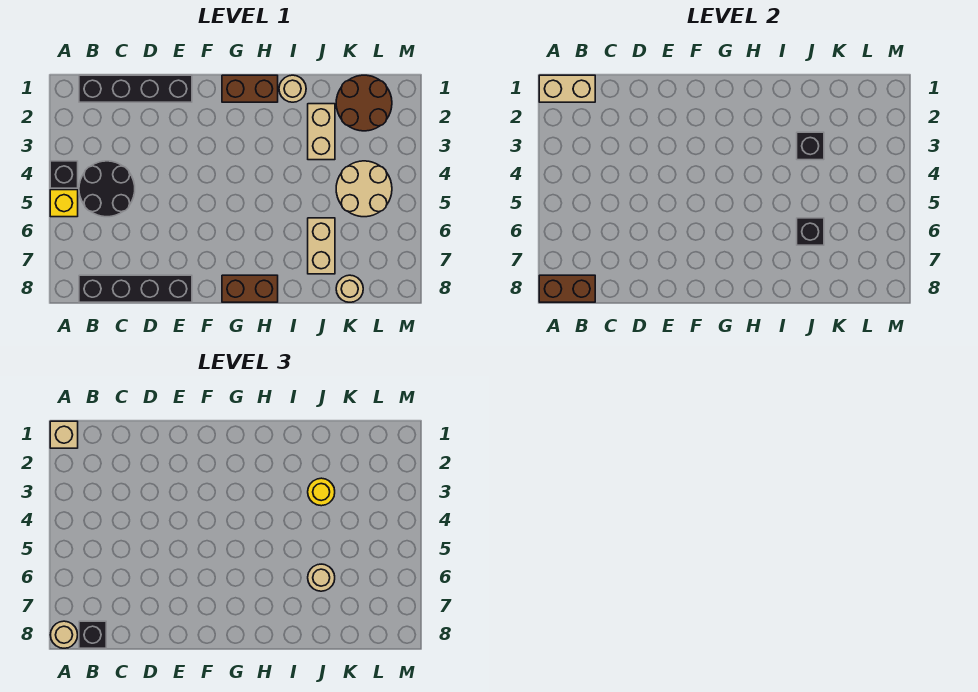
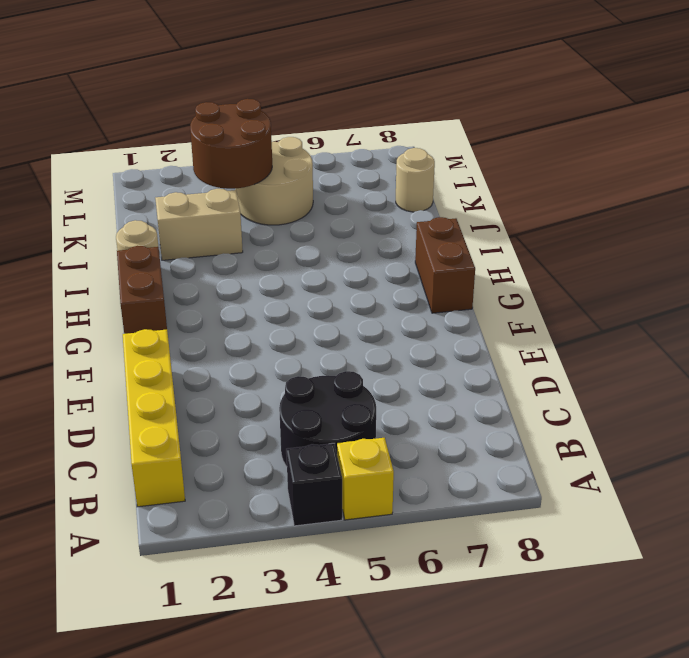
yellow brick B1:E1 level 1 -> black brick B1:E1 level 1
brown round brick K3:L4 level 2 -> brown round brick K1:L2 level 1
none -> black brick B8:E8 level 1
none -> tan brick J6:J7 level 1
none -> tan brick A1:B1 level 2

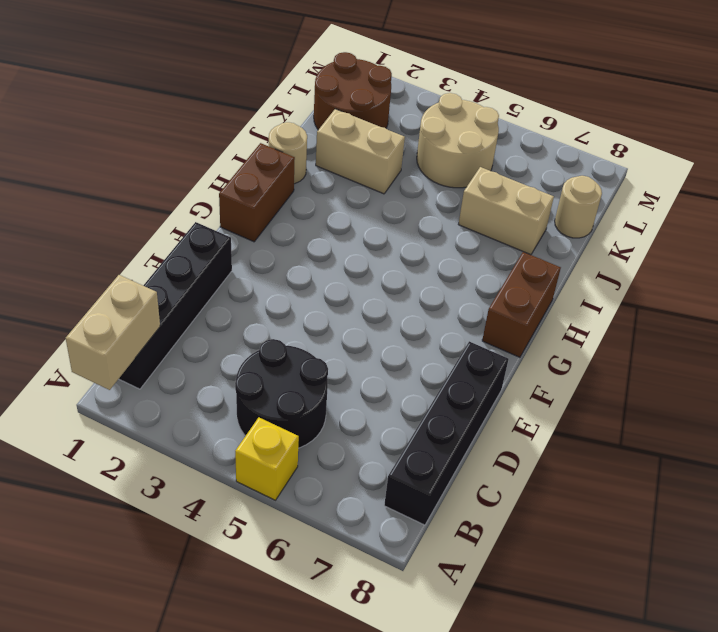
none -> black brick A4 level 1
none -> brown brick A8:B8 level 2
none -> black brick J3 level 2

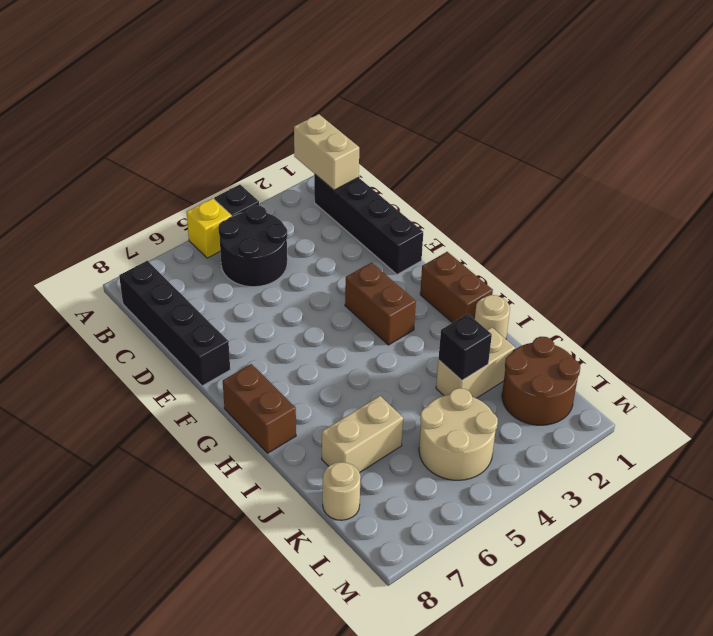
brown brick F3:G3 level 1 -> brown brick A8:B8 level 2
none -> black brick J6 level 2
none -> tan brick A1 level 3
none -> tan round brick A8 level 3

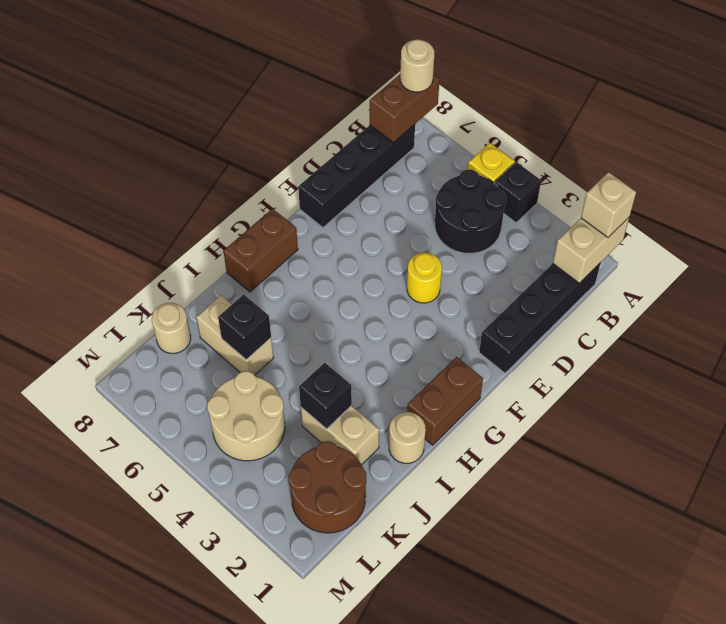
yellow round brick E4 level 1 -> yellow round brick J3 level 3
none -> black brick B8 level 3
none -> tan round brick J6 level 3

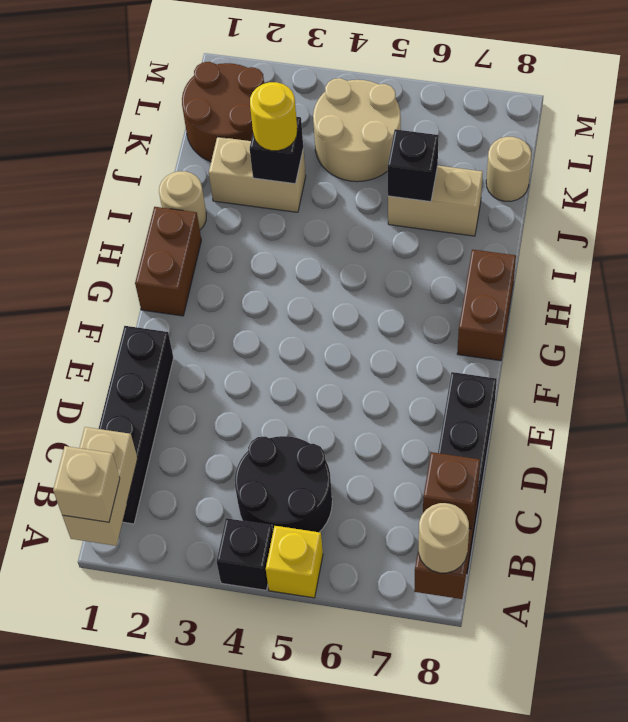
brown brick B8 level 3 -> black brick B8 level 3
none -> tan round brick J6 level 3

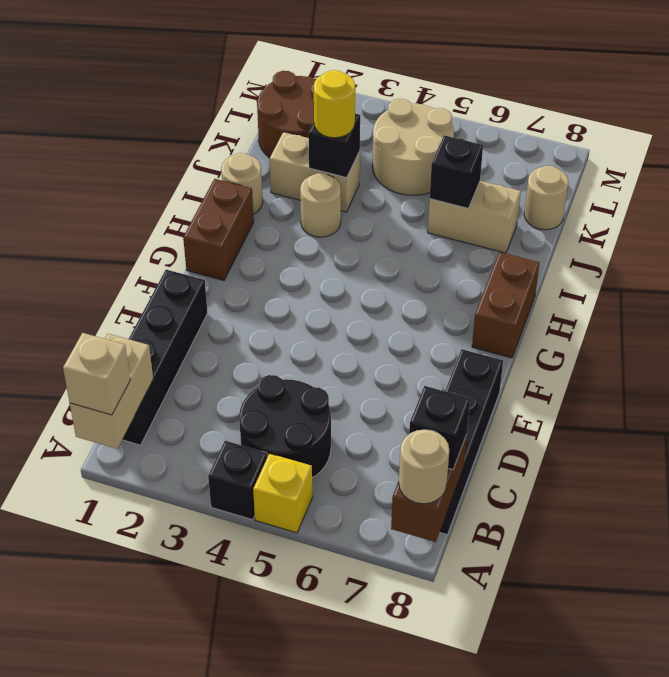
tan round brick I3 level 1 -> tan round brick J6 level 3

